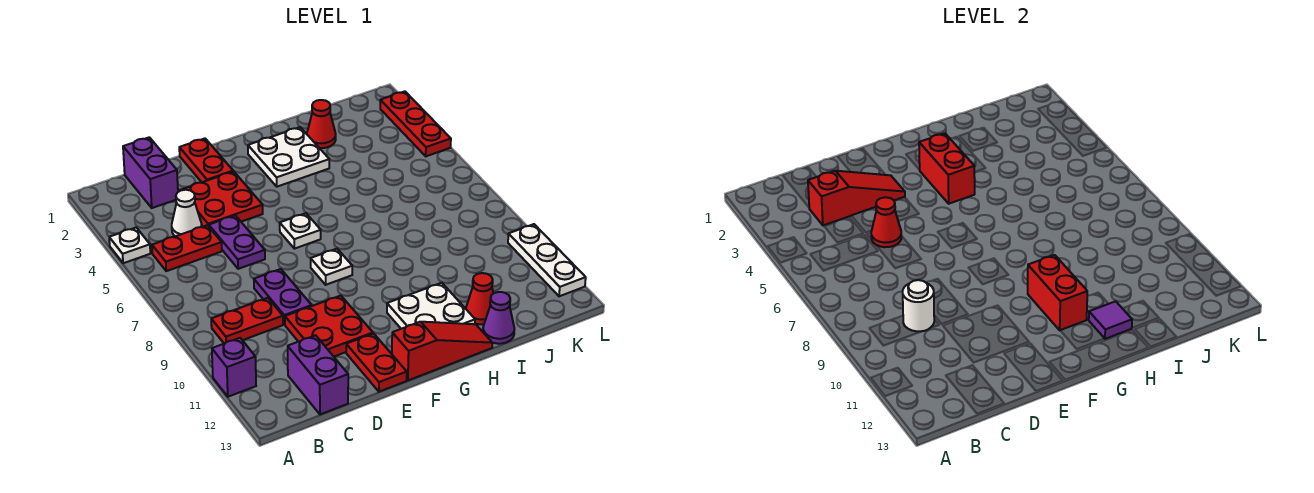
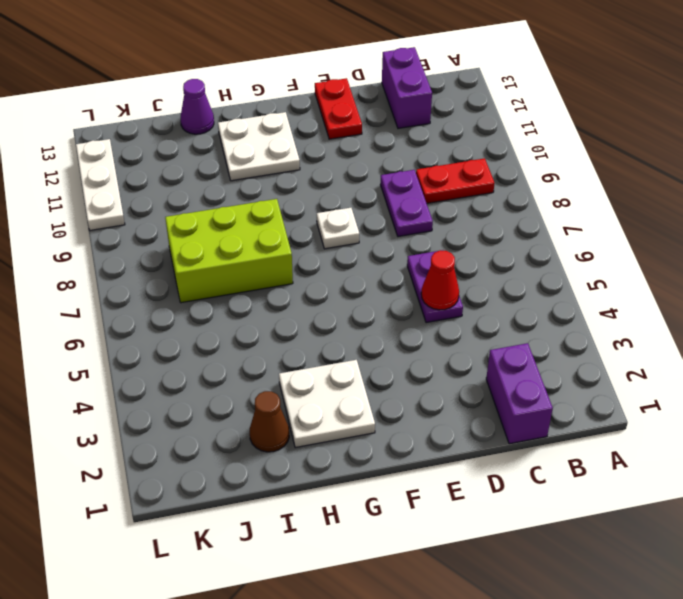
lime brick H7:J8 level 1 -> none
brown cone I2 level 1 -> red cone I2 level 1
none -> white plate A4 level 1
none -> purple brick A11 level 1
none -> red plate B5:C5 level 1

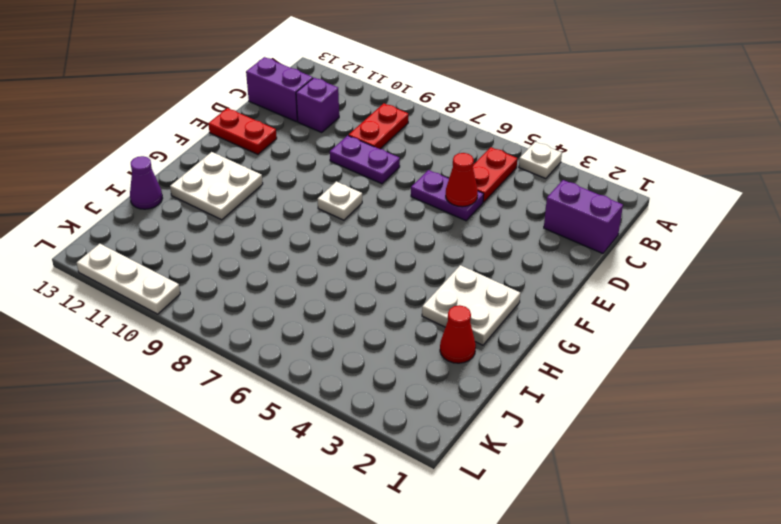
purple brick C11 level 1 -> purple brick A11 level 1
none -> white cone C4 level 1
none -> red plate D3:E4 level 1
none -> red plate D10:E11 level 1

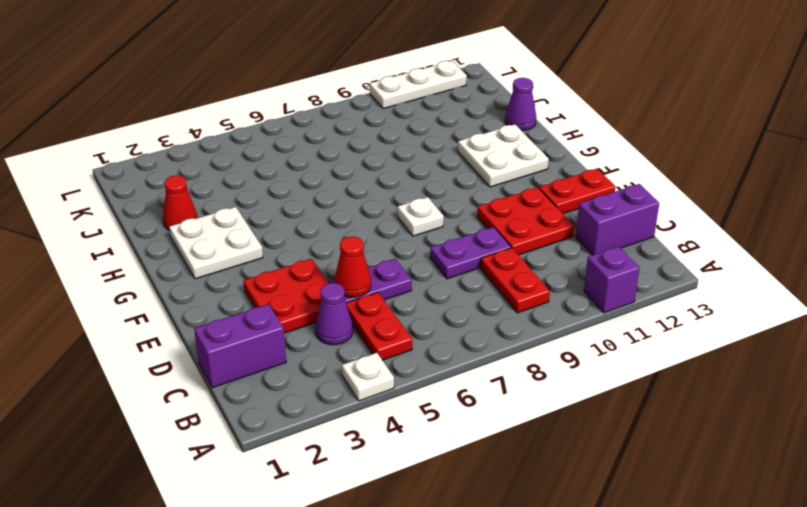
purple cone C4 level 1 -> white cone C4 level 1
none -> red plate E1:E2 level 1
none -> white plate F6 level 1
none -> red slope F13:H13 level 1 top F

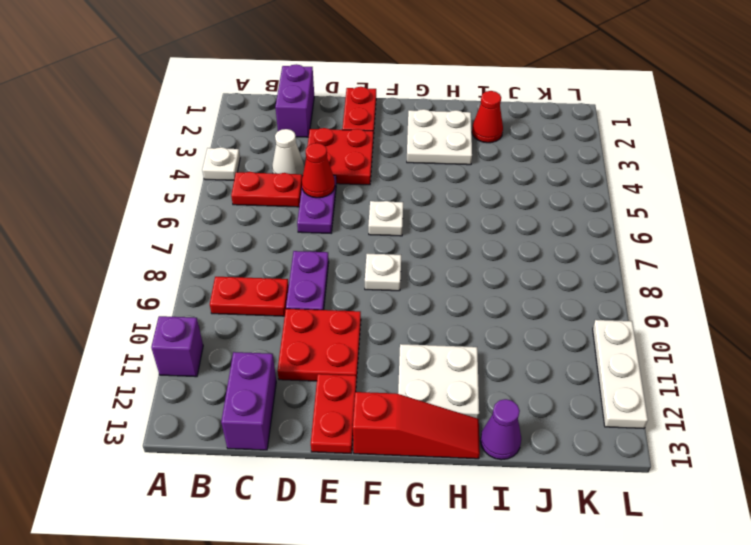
none -> red cone I12 level 1
none -> red plate L2:L4 level 1
none -> red slope C3:E3 level 2 top C

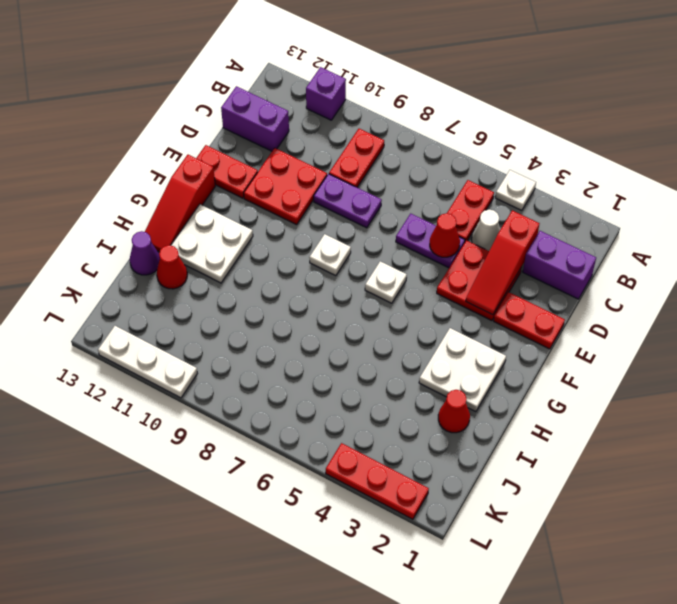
none -> white round brick C9 level 2
none -> red brick G3:G4 level 2
none -> red brick G10:G11 level 2

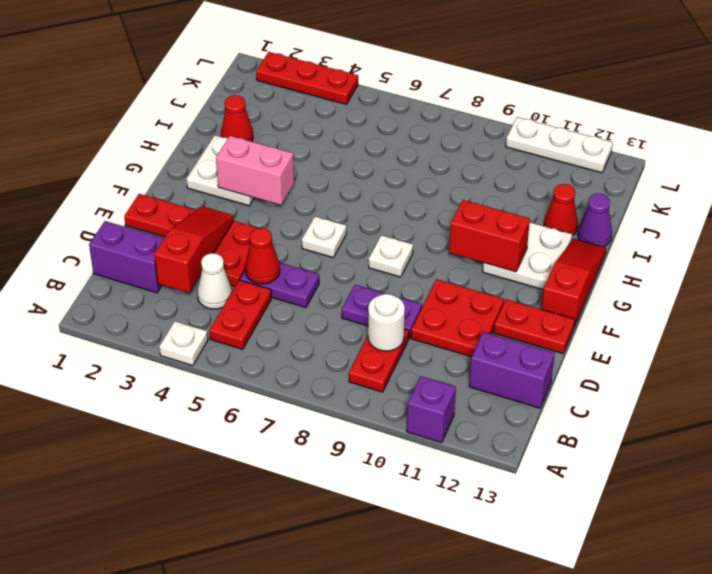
pink brick G3:G4 level 2 -> red brick G3:G4 level 2
none -> purple tile H12 level 2

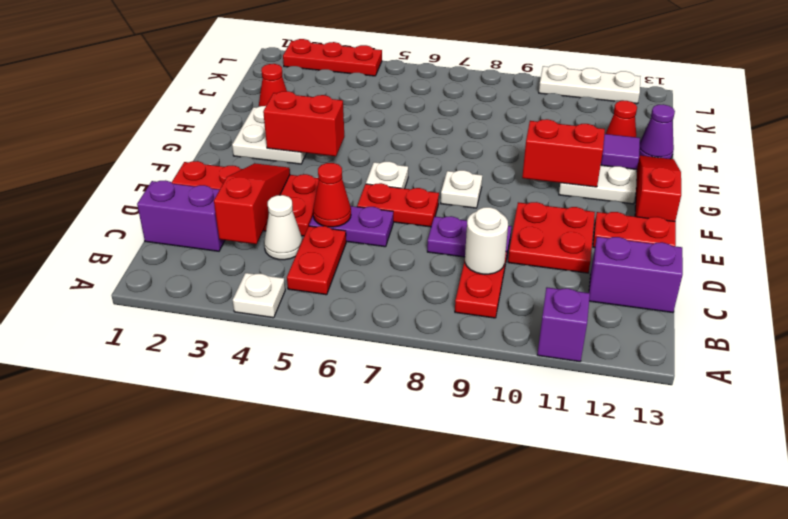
red plate E6:E7 level 1 -> none

